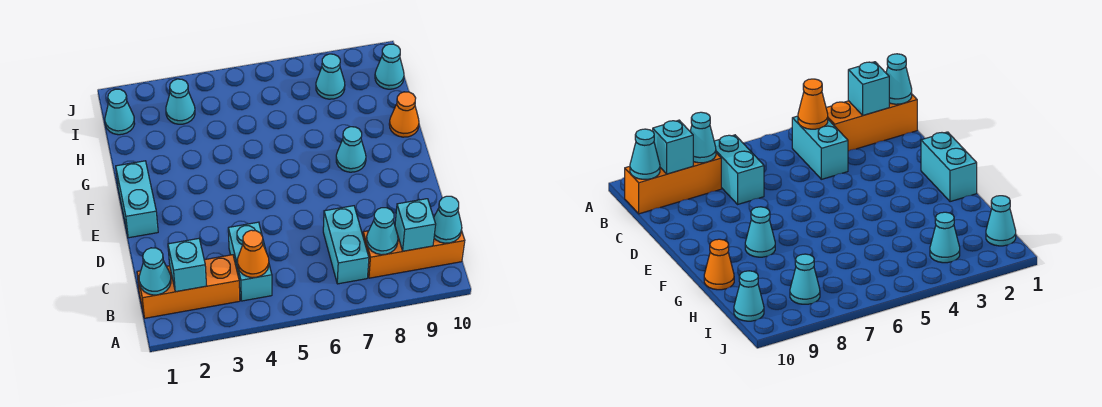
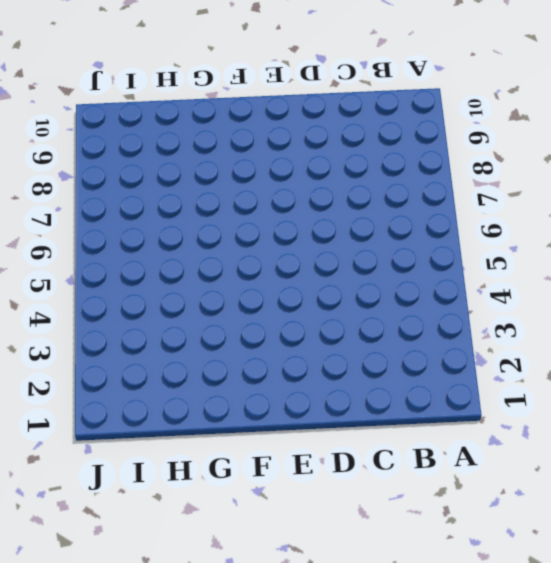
none -> orange brick B1:B3 level 1
none -> cyan brick B4:C4 level 1
none -> cyan brick B7:C7 level 1

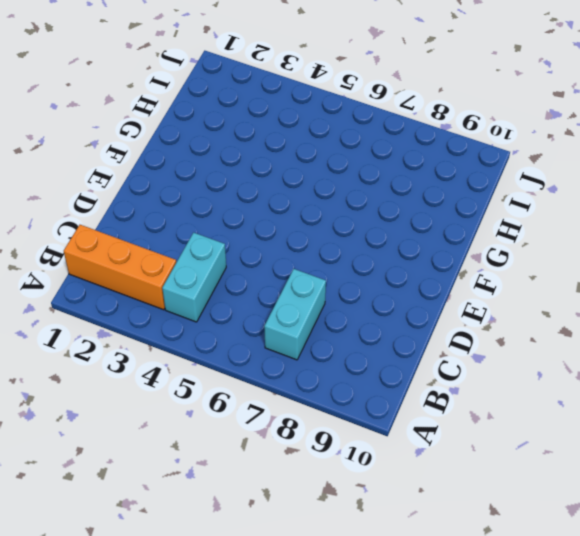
none -> orange brick B8:B10 level 1
none -> cyan brick E1:F1 level 1
none -> cyan cone F8 level 1

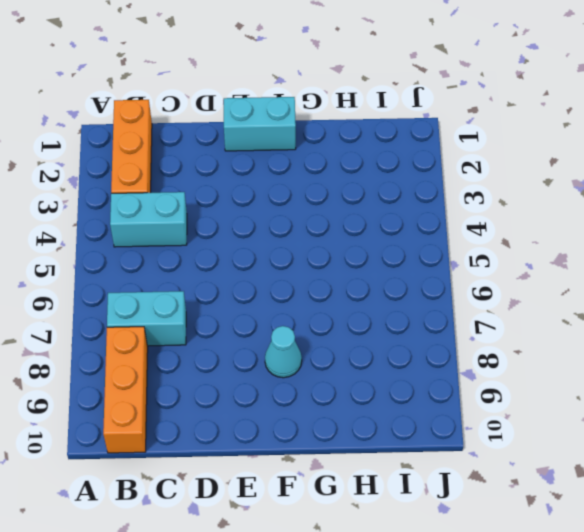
none -> orange cone G10 level 1
none -> cyan cone I1 level 1
none -> cyan cone I3 level 1

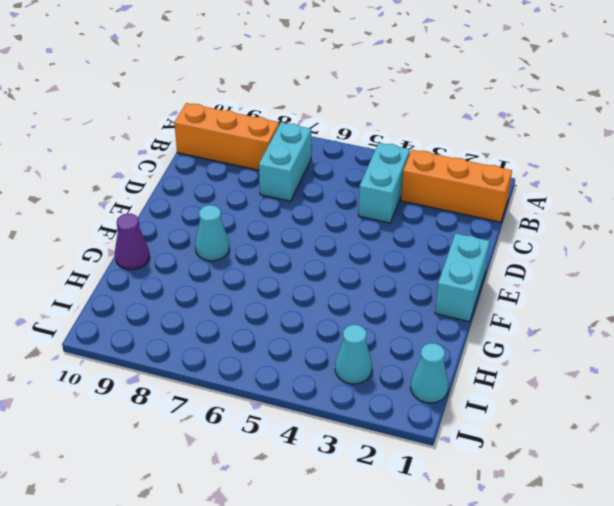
purple cone G10 level 1 -> orange cone G10 level 1
none -> cyan cone I8 level 1
none -> cyan cone I10 level 1
none -> cyan cone B1 level 2

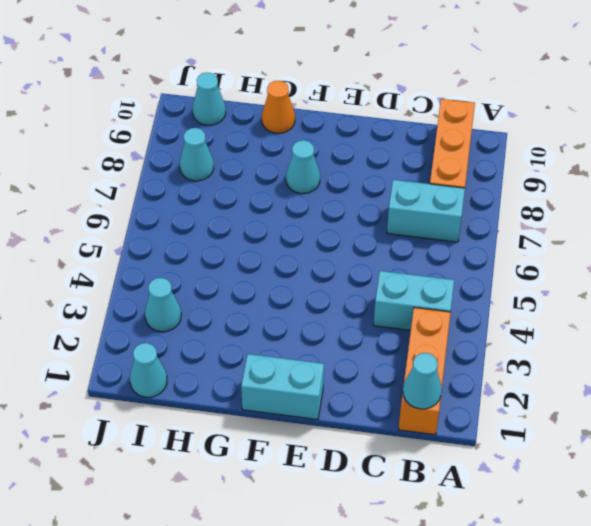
none -> cyan brick B2 level 2
none -> orange cone B4 level 2
none -> cyan cone B8 level 2

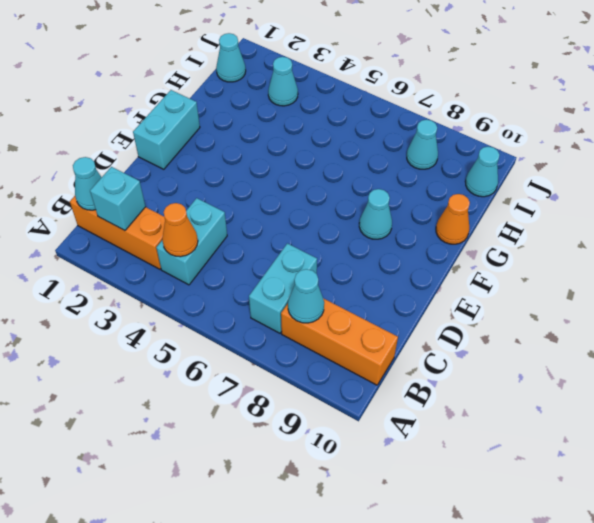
none -> cyan brick B9 level 2
none -> cyan cone B10 level 2

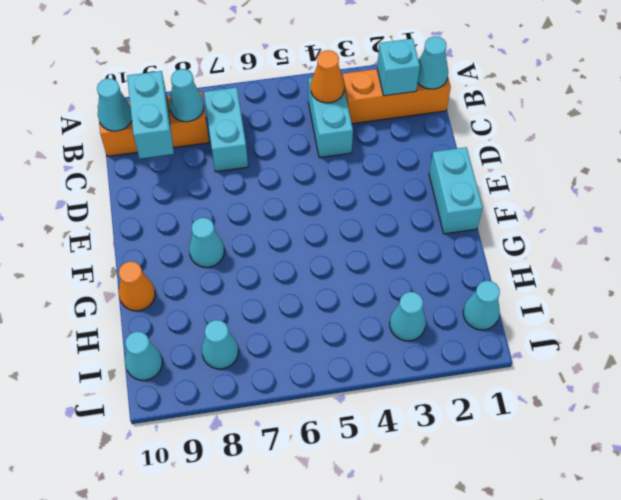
cyan brick B9:C9 level 2 -> cyan brick B9 level 2

